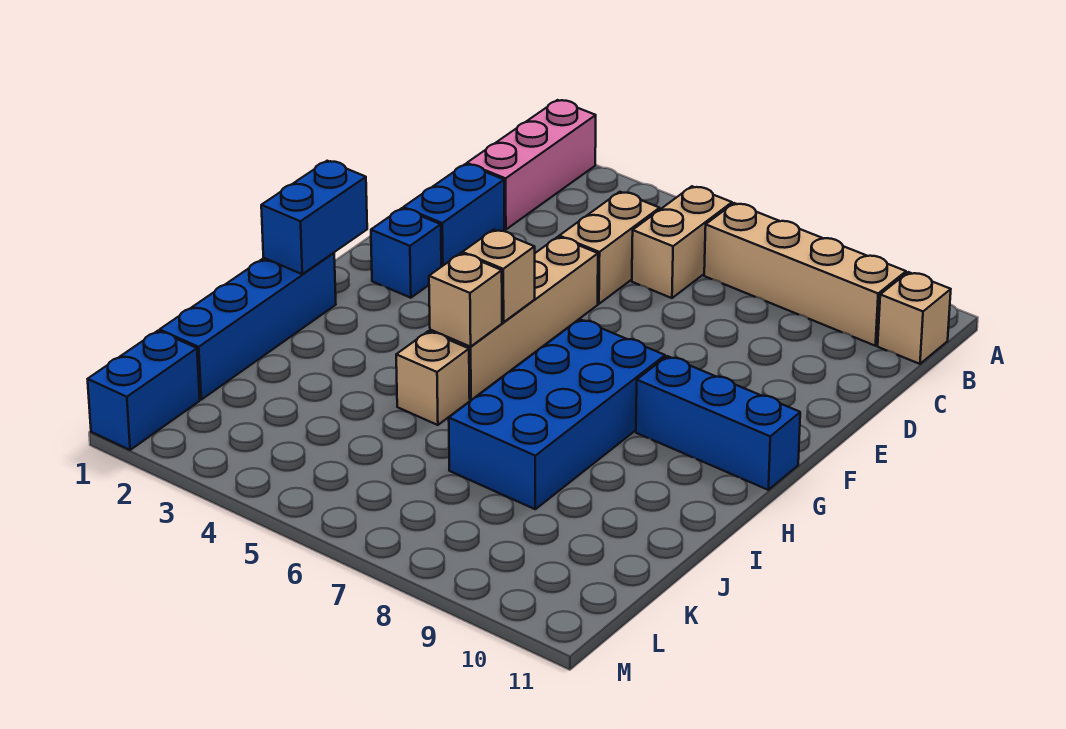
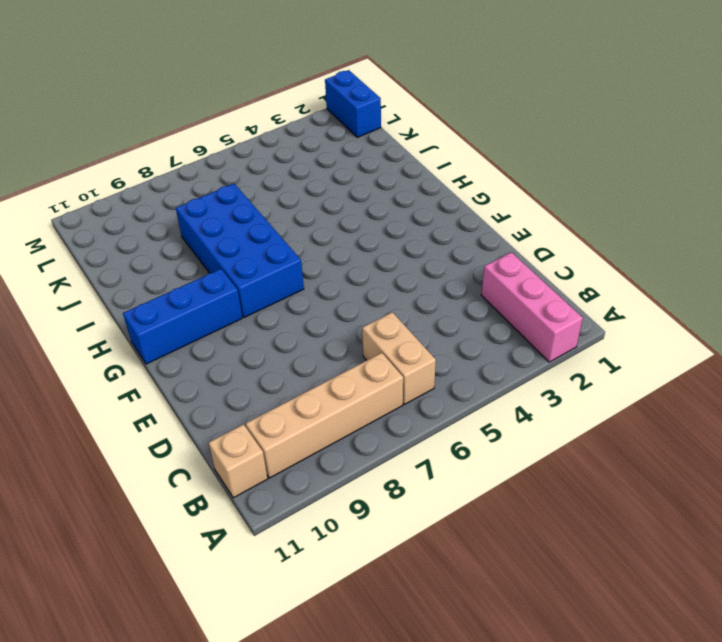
none -> tan brick C5:D5 level 1
none -> blue brick D2:E2 level 1
none -> tan brick E5:H5 level 1

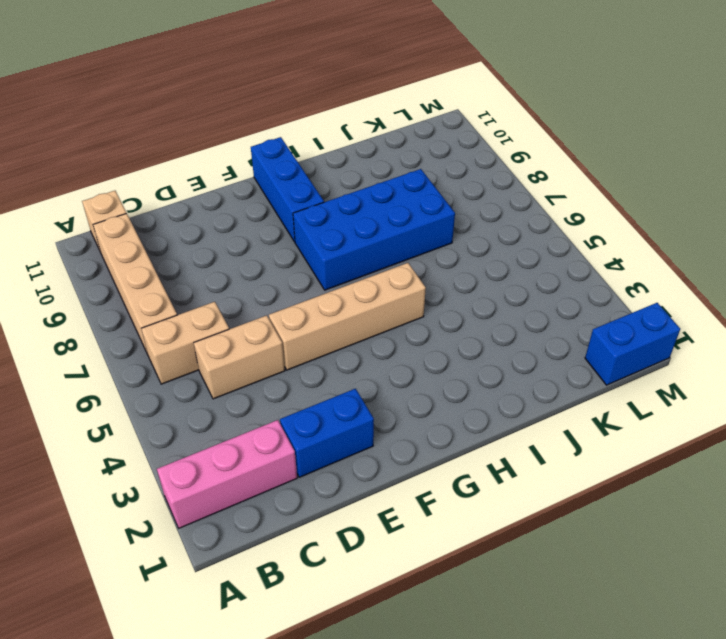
none -> blue brick F2 level 1
none -> blue brick H1:K1 level 1
none -> tan brick I5 level 1

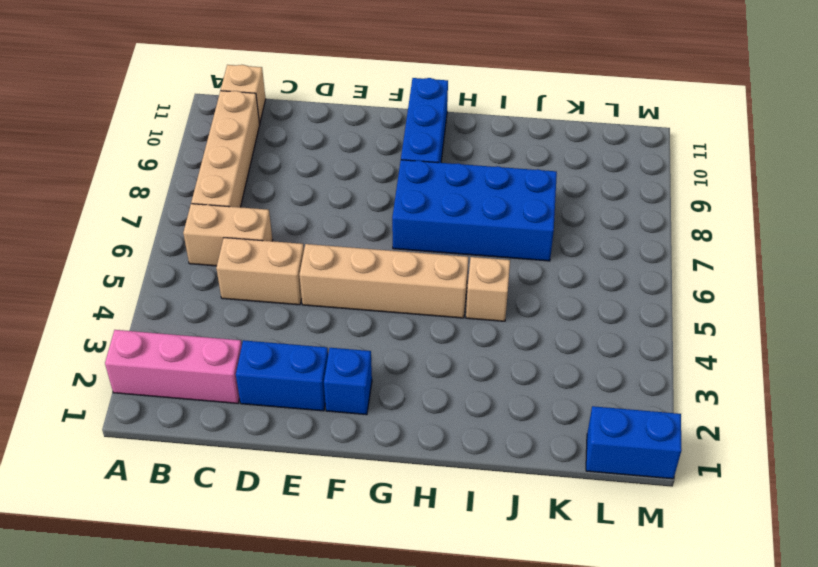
none -> blue brick H1:K1 level 1
none -> blue brick G1:H1 level 2
none -> tan brick G5 level 2

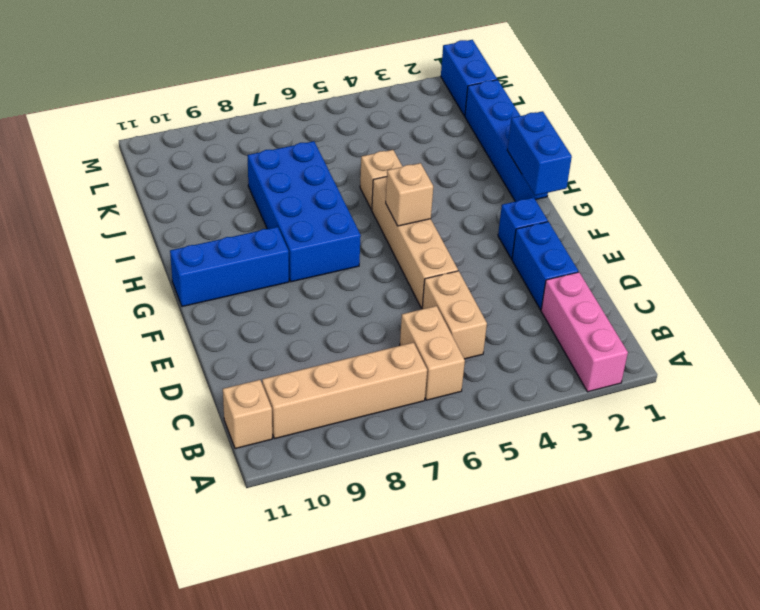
none -> tan brick H5 level 2

